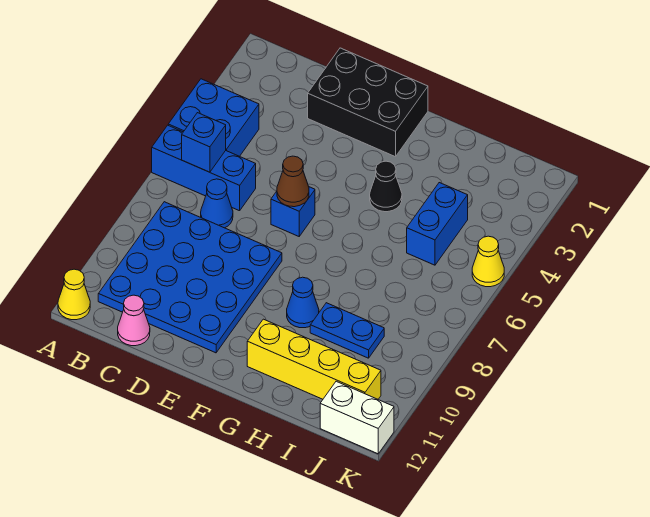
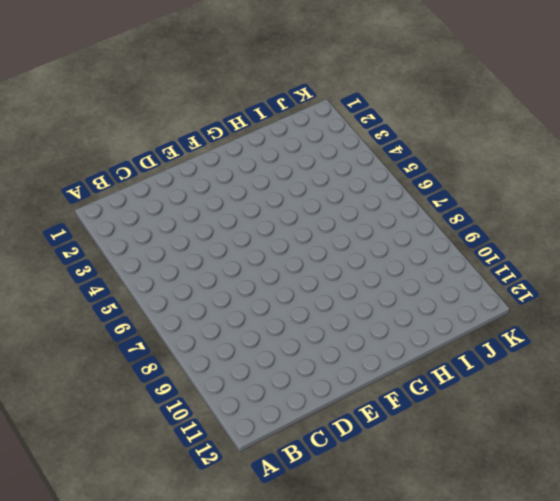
none -> blue brick A4:B5 level 1
none -> blue brick A6:C6 level 1
none -> yellow cone A12 level 1

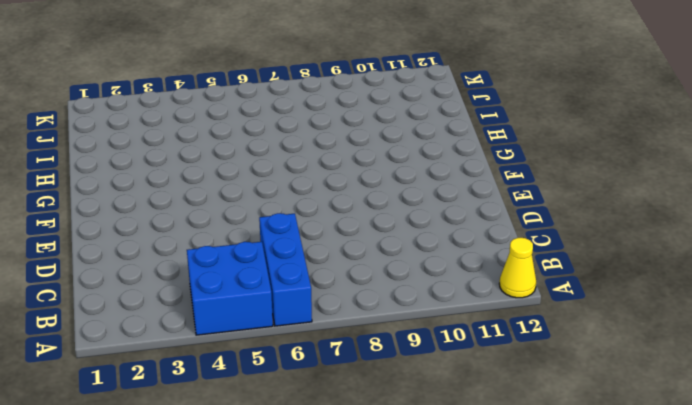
none -> blue plate B8:E11 level 1
none -> blue cone C7 level 1
none -> pink cone C12 level 1

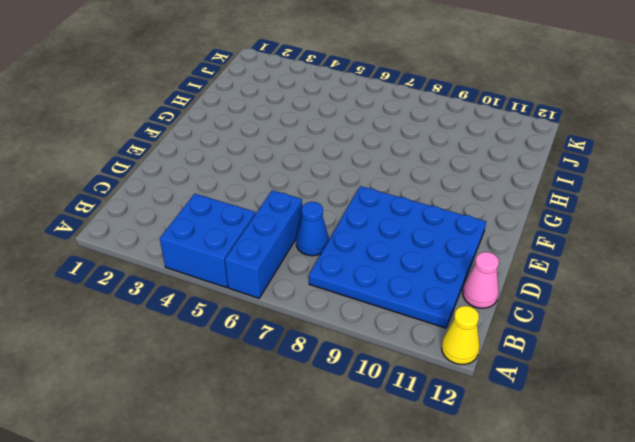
none -> black brick D1:F2 level 1
none -> blue brick E6 level 1
none -> black cone G4 level 1

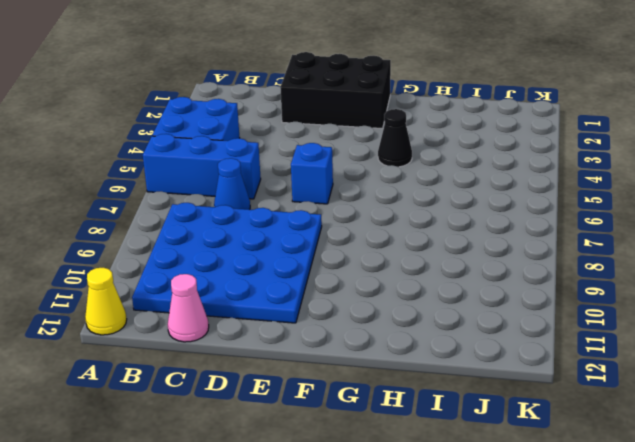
none -> blue cone G9 level 1
none -> yellow brick G11:J11 level 1
none -> blue plate H9:I9 level 1

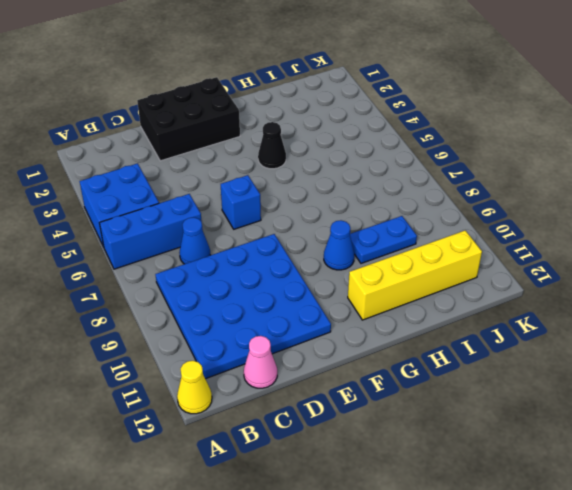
none -> blue brick I4:I5 level 1
none -> white brick J12:K12 level 1
none -> yellow cone K5 level 1

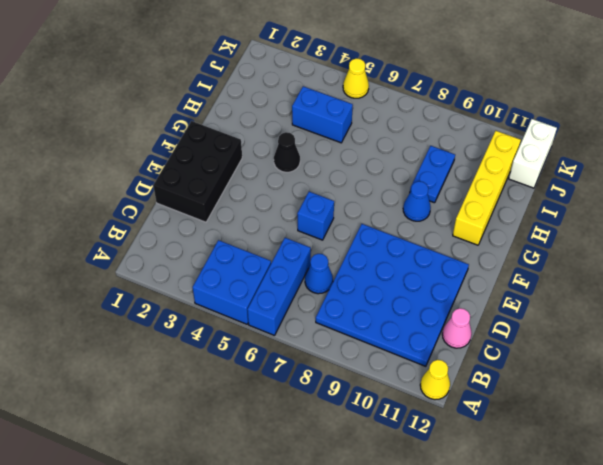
none -> blue brick B6 level 2
none -> brown cone E6 level 2

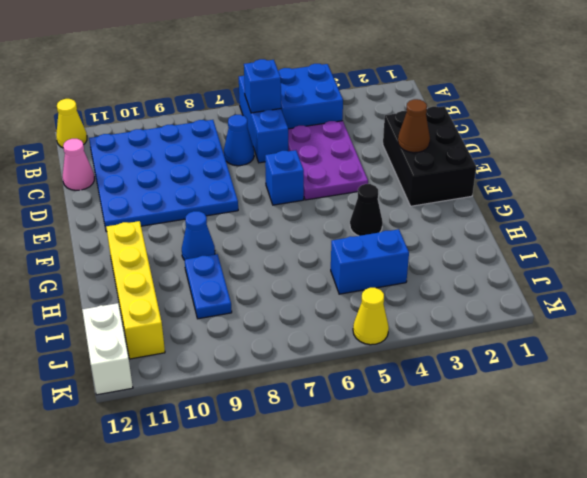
purple plate C4:E5 level 1 -> none
brown cone E2 level 2 -> brown cone E6 level 2

